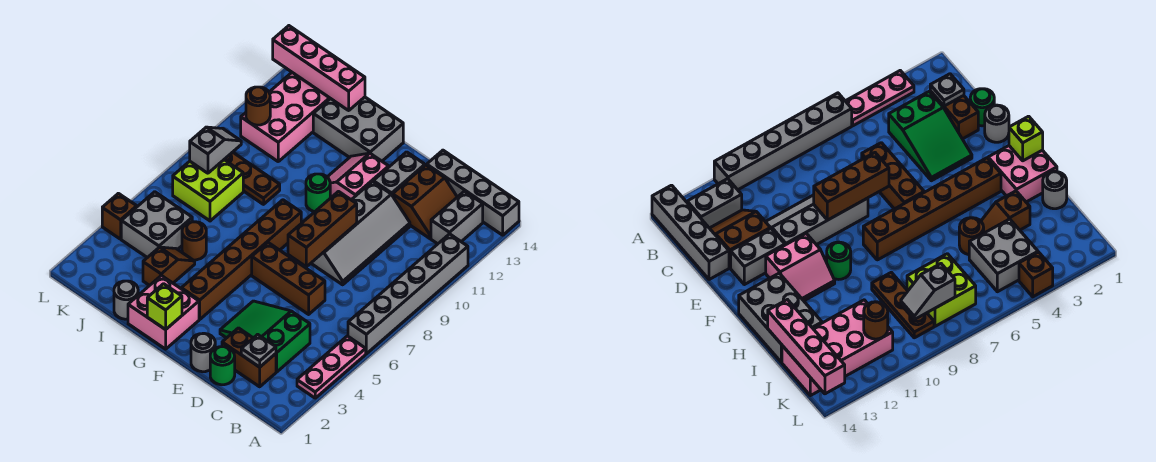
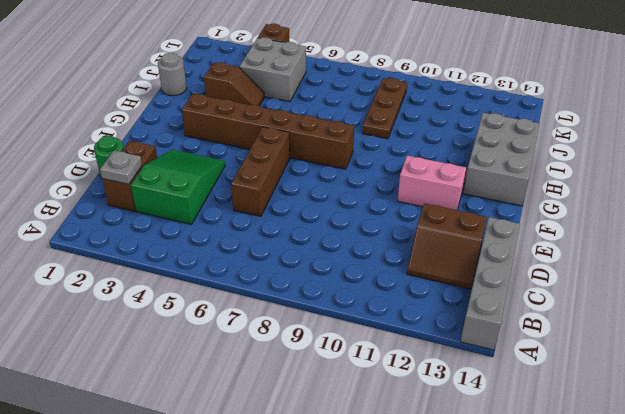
none -> pink plate A3:A5 level 1
none -> grey brick A6:A11 level 1
none -> grey brick B12:B13 level 1
none -> grey slope D8:E11 level 1 top E

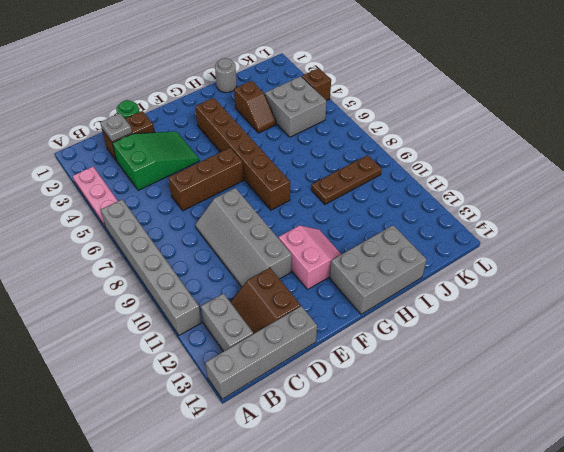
none -> grey round brick E1 level 1
none -> grey brick E12:E13 level 1
none -> pink brick G1:H2 level 1
none -> green round brick G10 level 1

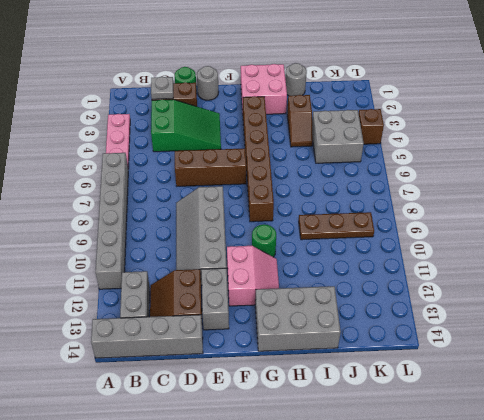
none -> brown round brick I5 level 1
none -> lime brick J7:K8 level 1
none -> pink brick J11:K14 level 1
none -> brown brick E7:E9 level 2

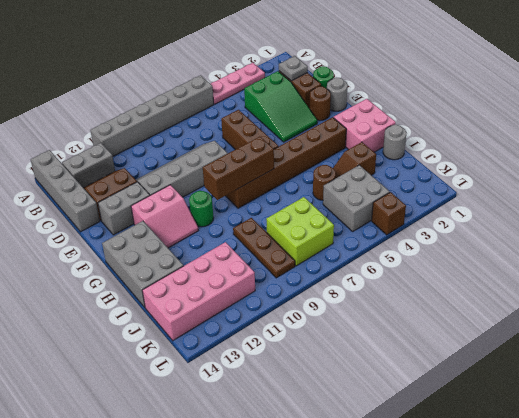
brown round brick E2 level 1 -> brown round brick K11 level 2
brown brick G7:G9 level 2 -> brown brick E7:E9 level 2
none -> lime brick G1 level 2
none -> pink brick I14:L14 level 2
none -> grey slope K8:K9 level 2 top 8

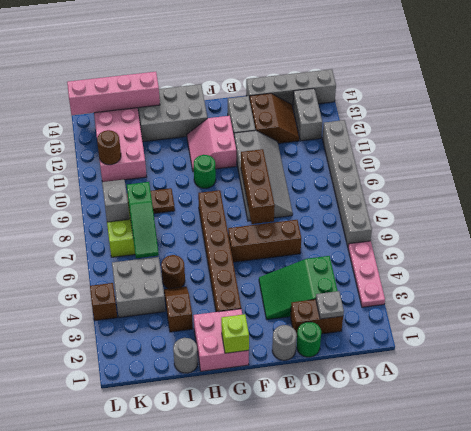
green slope J6:J8 level 2 top 8 -> none

